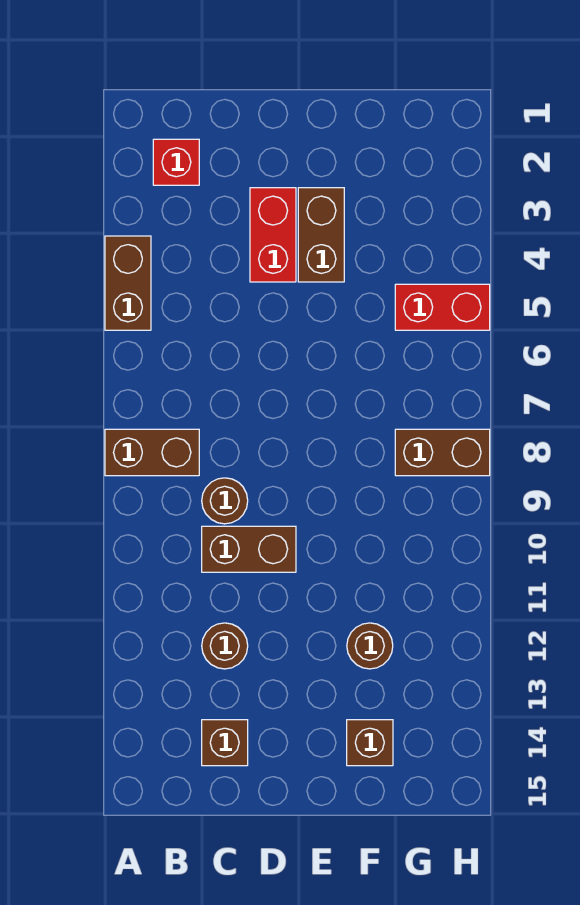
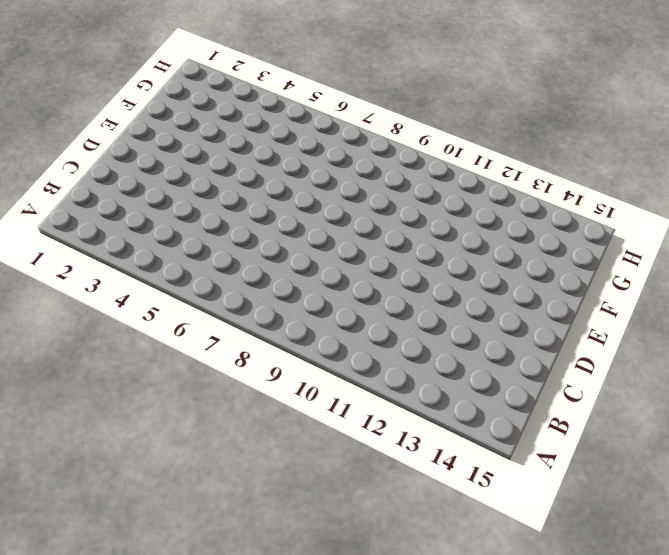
none -> brown brick A4:A5 level 1
none -> brown brick A8:B8 level 1
none -> red brick B2 level 1

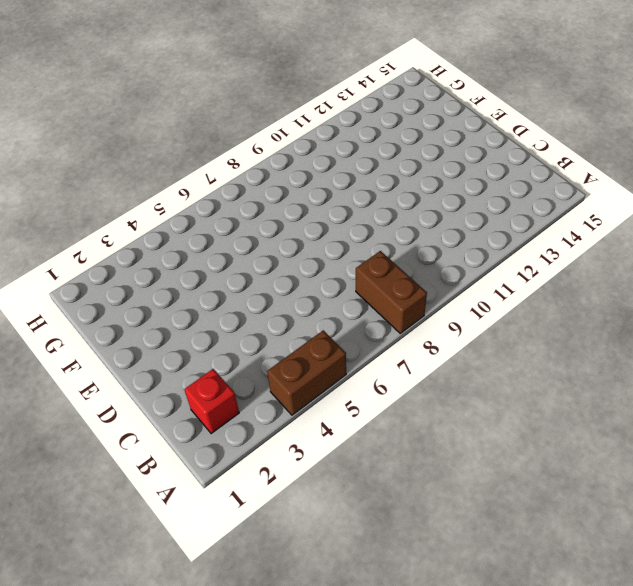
none -> brown round brick C9 level 1
none -> brown brick C10:D10 level 1
none -> brown round brick C12 level 1

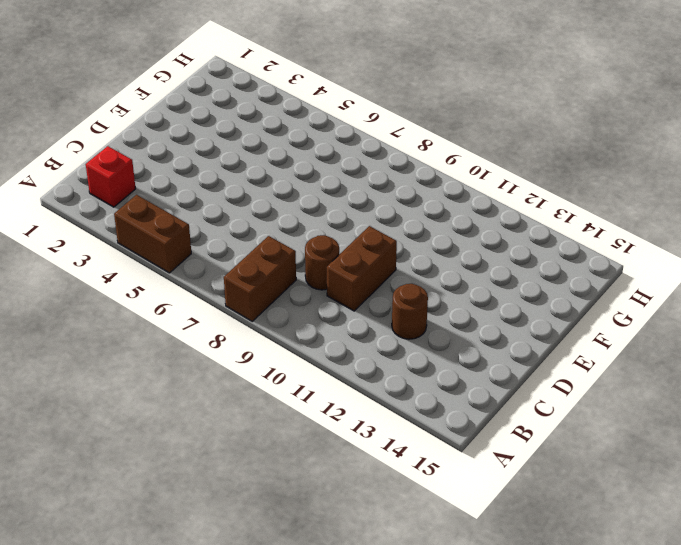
none -> brown brick C14 level 1
none -> red brick D3:D4 level 1
none -> brown brick E3:E4 level 1

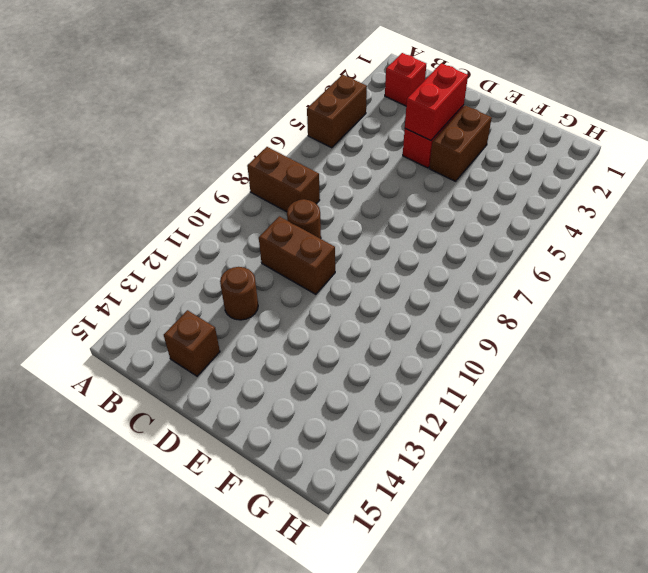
red brick D3:D4 level 2 -> red brick G5:H5 level 1
none -> brown round brick F12 level 1
none -> brown brick F14 level 1
none -> brown brick G8:H8 level 1

